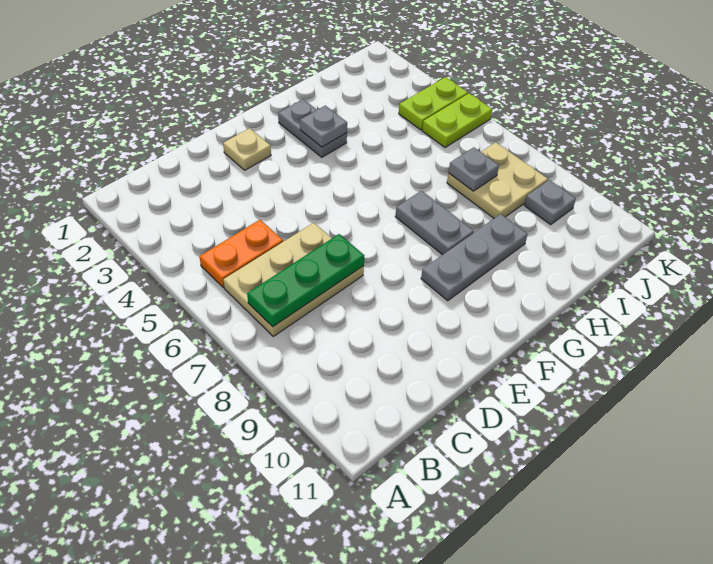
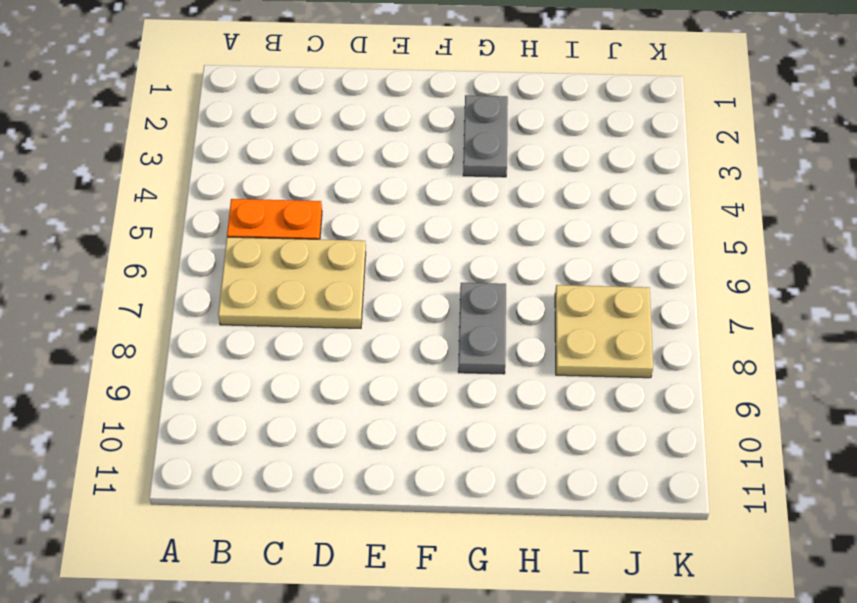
none -> tan plate E2 level 1
none -> grey plate F9:H9 level 1
none -> lime plate J4:K4 level 1

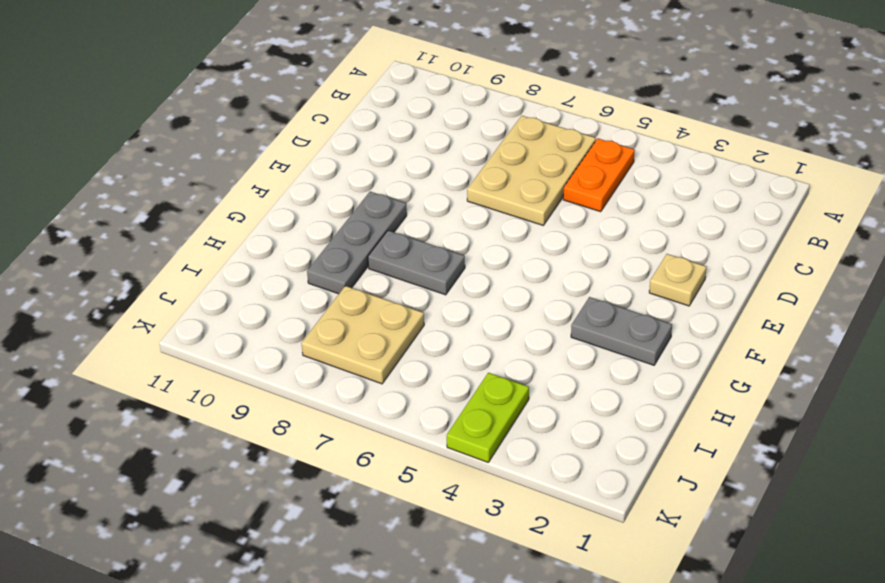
none -> lime plate J5:K5 level 1
none -> grey plate J9 level 1
none -> green plate B7:D7 level 2

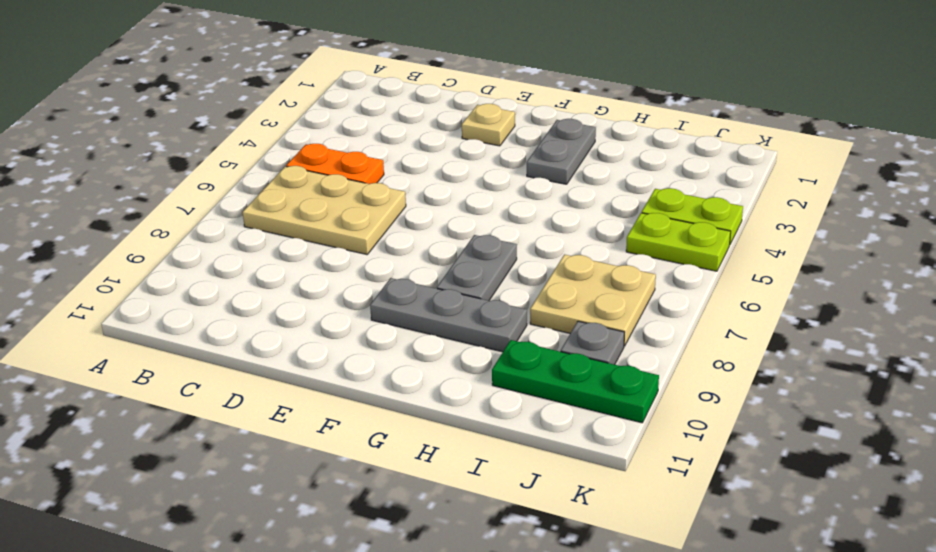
green plate I10:K10 level 1 -> green plate B7:D7 level 2
none -> grey plate G3 level 2
none -> grey plate I7 level 2

